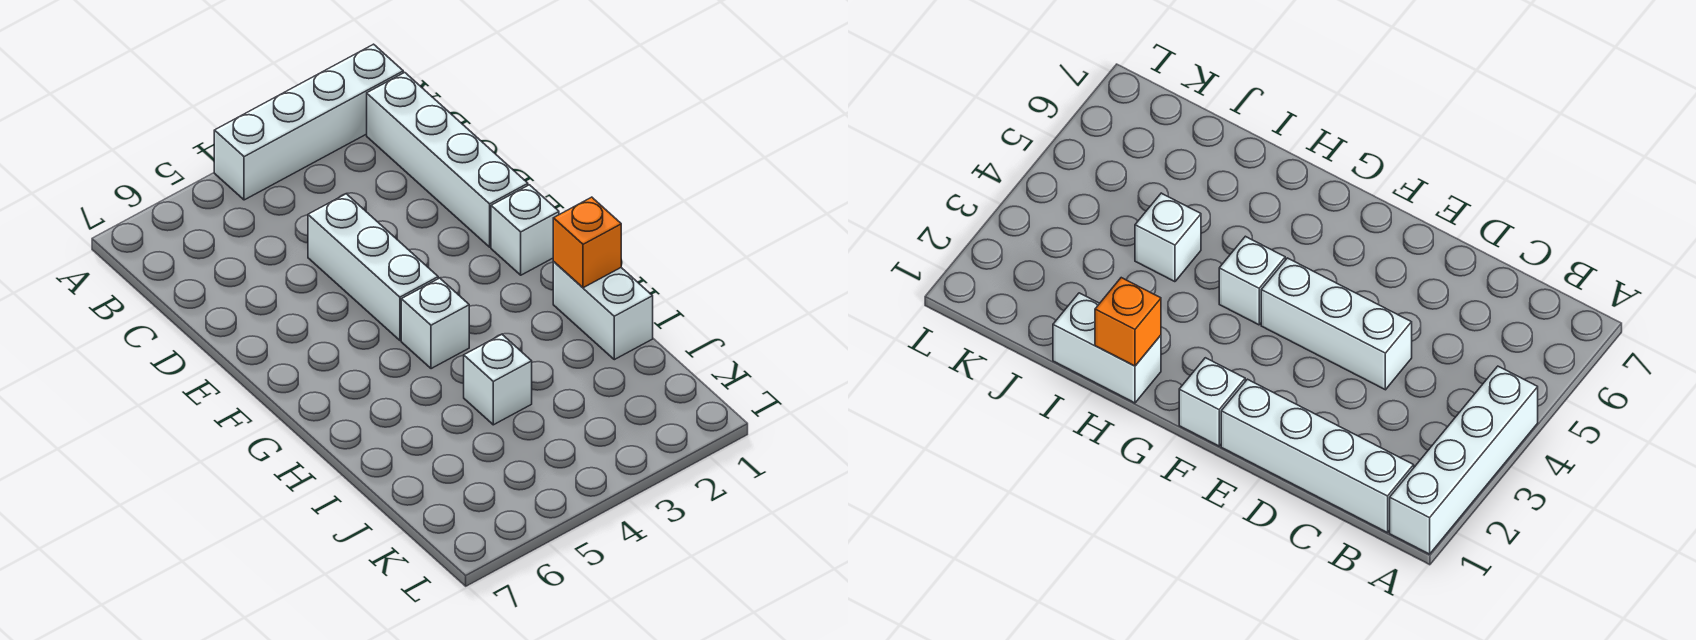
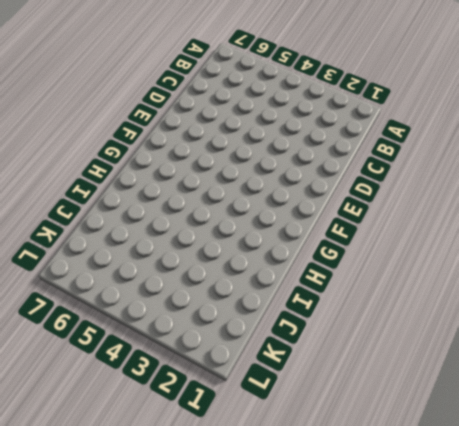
none -> white brick A1:A4 level 1
none -> white brick B1:E1 level 1

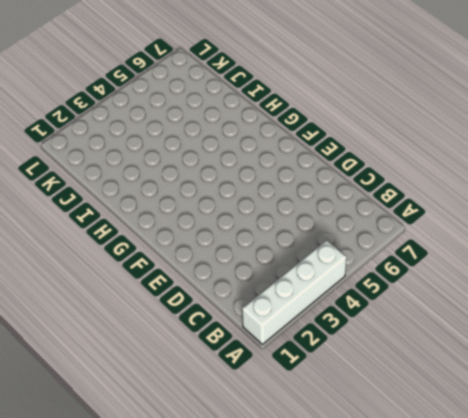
none -> white brick B1:E1 level 1
none -> white brick D4:F4 level 1

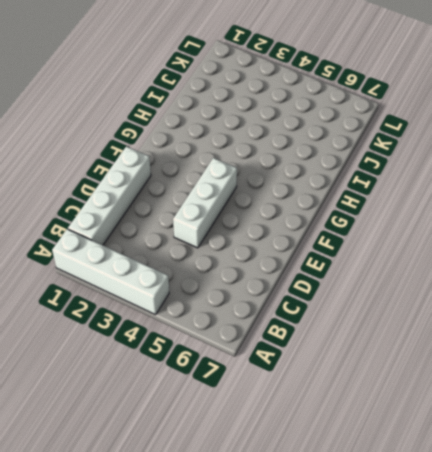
none -> white brick F1 level 1
none -> white brick G4 level 1

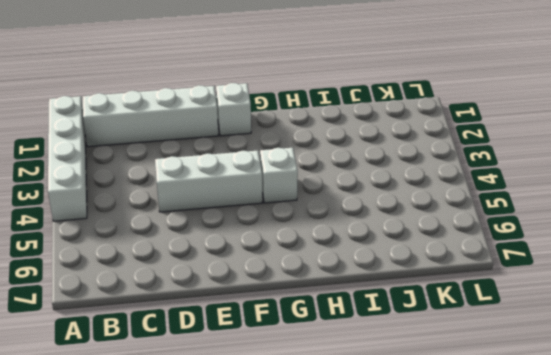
none -> white brick H1:I1 level 1
none -> white brick I4 level 1

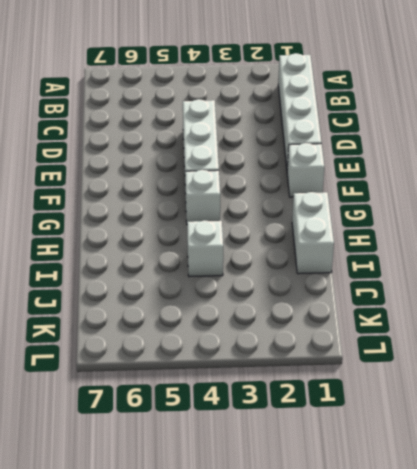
none -> white brick A1:A4 level 1
none -> orange brick H1 level 2

